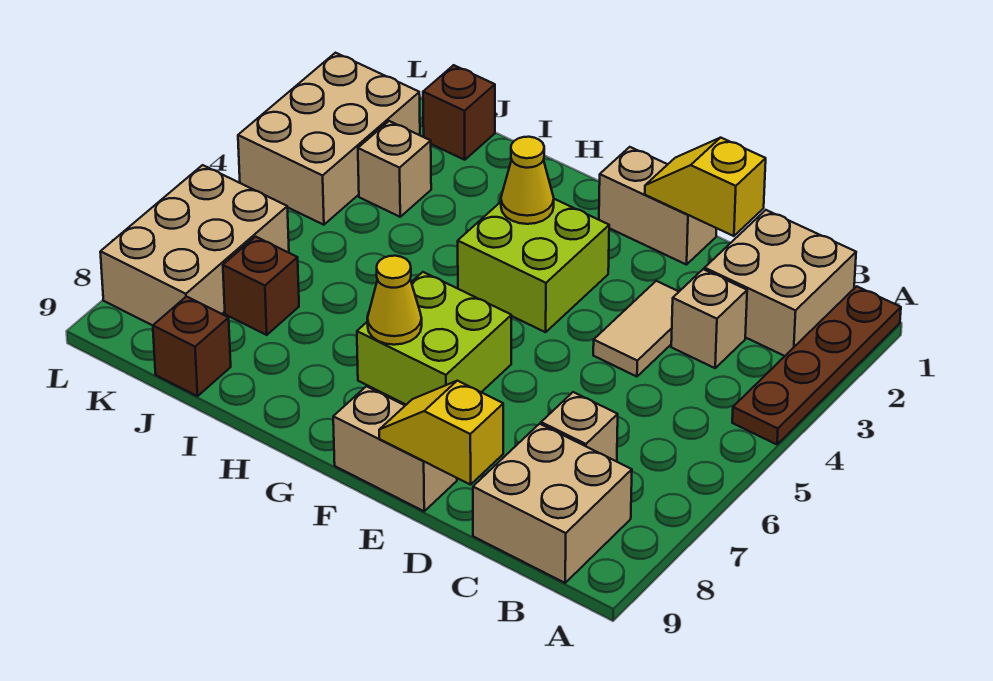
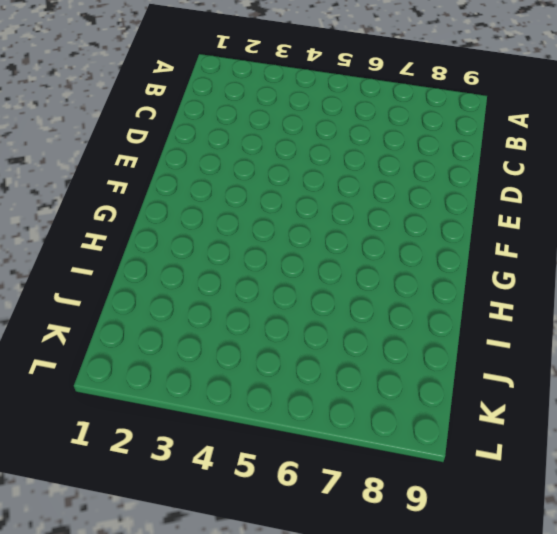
none -> brown plate A1:A4 level 1
none -> tan brick B1:C2 level 1
none -> tan brick B8:C9 level 1

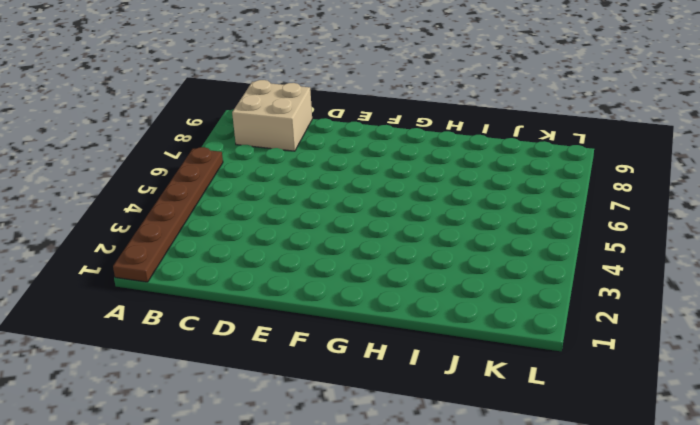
brown plate A1:A6 level 1 -> brown plate A1:A4 level 1
none -> tan brick B1:C2 level 1
none -> tan brick C3 level 1
none -> tan brick C7 level 1

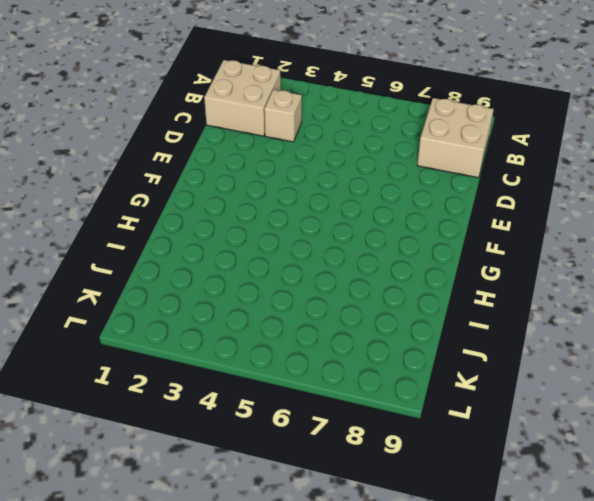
none -> brown plate A1:A4 level 1
none -> tan brick C7 level 1
none -> tan tile D3:D4 level 1

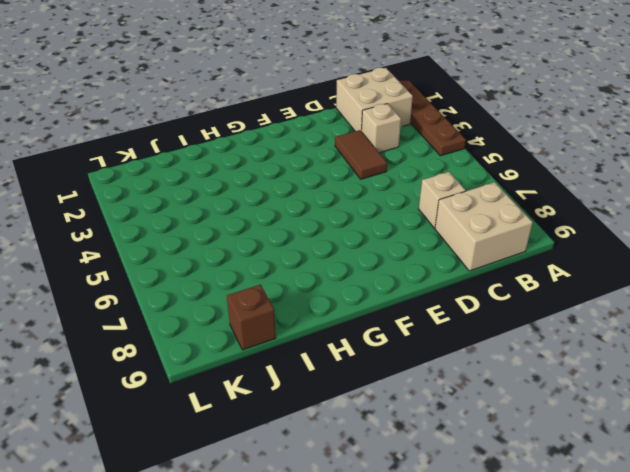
brown tile D3:D4 level 1 -> tan tile D3:D4 level 1
none -> tan brick E1:F1 level 1
none -> tan brick E9:F9 level 1
none -> lime brick F3:G4 level 1

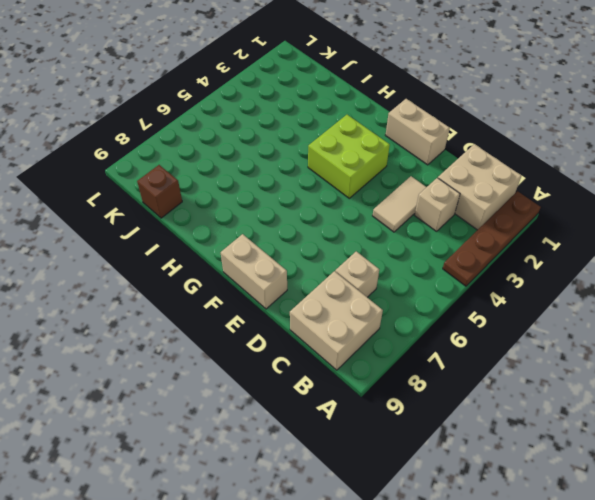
none -> lime brick F6:G7 level 1
none -> brown brick J1 level 1
none -> tan brick J3 level 1

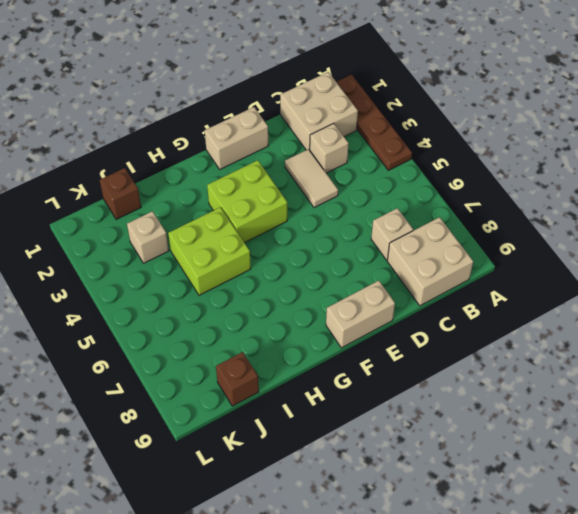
lime brick H4:I5 level 1 -> lime brick F6:G7 level 1
none -> brown brick J7 level 1
none -> tan brick K2:L4 level 1
none -> tan brick K6:L8 level 1

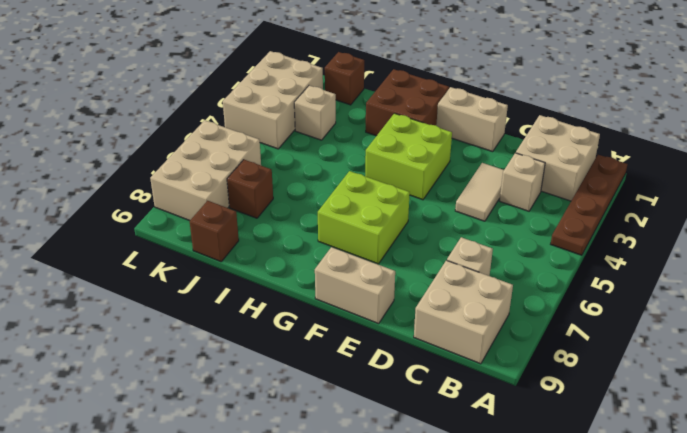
brown brick G1:H2 level 1 -> none
none -> yellow slope D1:E1 level 2 top D
none -> yellow slope D9:E9 level 2 top D
none -> yellow cone G3 level 2

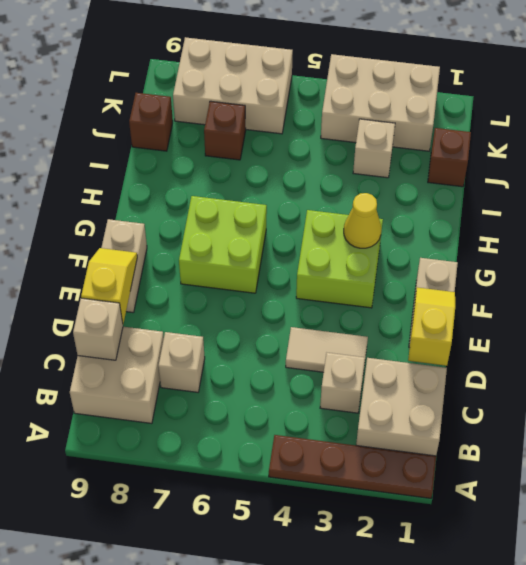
tan brick C9 level 2 -> none
none -> yellow cone G7 level 2

